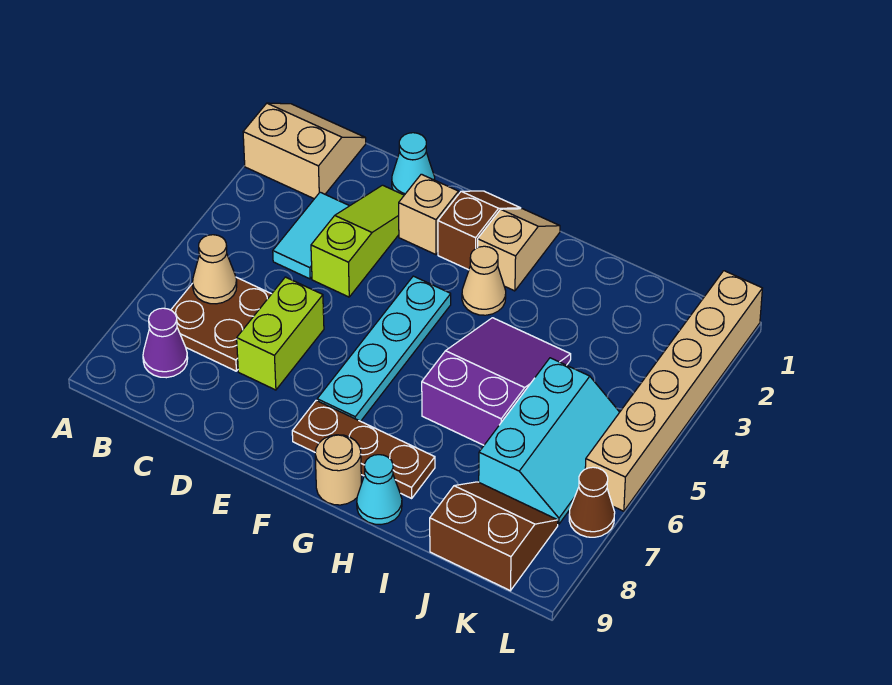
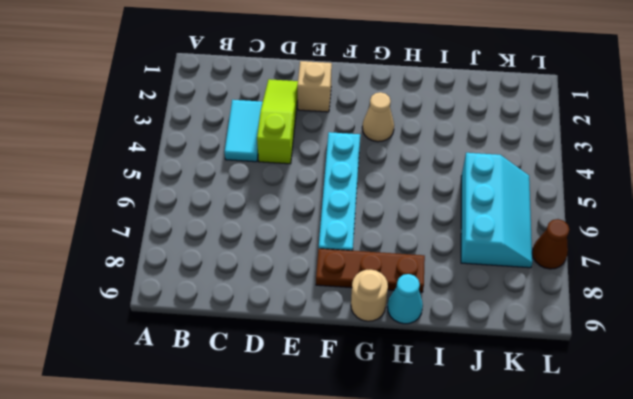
none -> tan slope A1:B2 level 1 top 2
none -> brown plate B6:C7 level 1
none -> purple cone B8 level 1

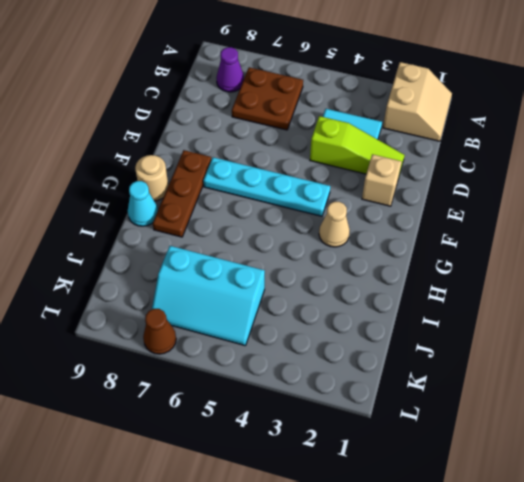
none -> cyan cone D1 level 1
none -> lime brick D6:D7 level 1
none -> brown slope F1:F2 level 1 top 2

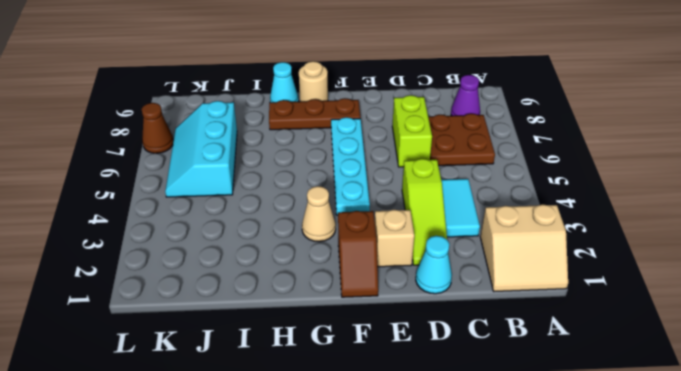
none -> tan slope G1:G2 level 1 top 2
none -> purple slope H4:I6 level 1 top 6
none -> brown slope J8:K9 level 1 top 9

